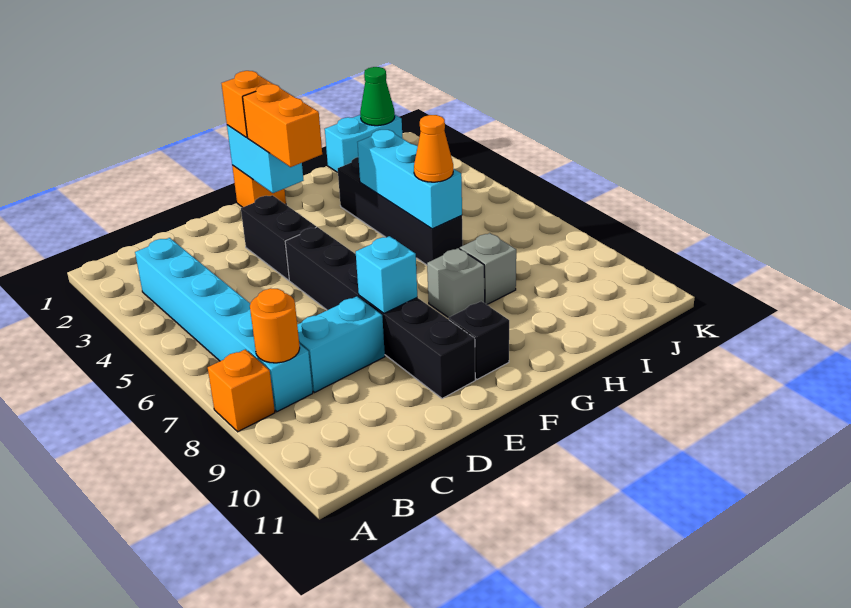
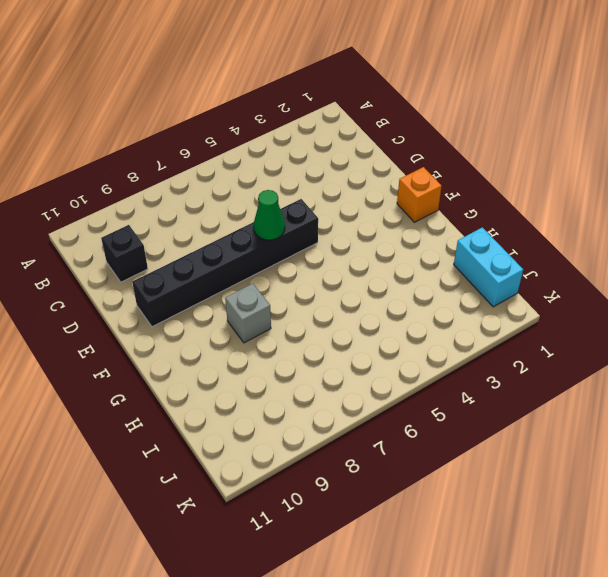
black brick C10 level 1 -> black brick F10 level 1
green cone E6 level 2 -> green cone J1 level 2
none -> orange brick A8 level 1
none -> cyan brick B3:B8 level 1
none -> cyan brick C8:D8 level 1

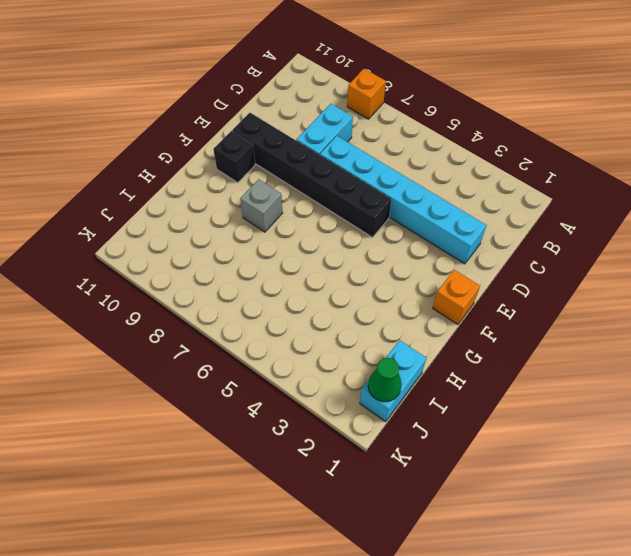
cyan brick D2:D7 level 1 -> cyan brick B3:B8 level 1
none -> black brick E3:E4 level 1
none -> black brick H3:H6 level 1
none -> grey brick H8 level 1

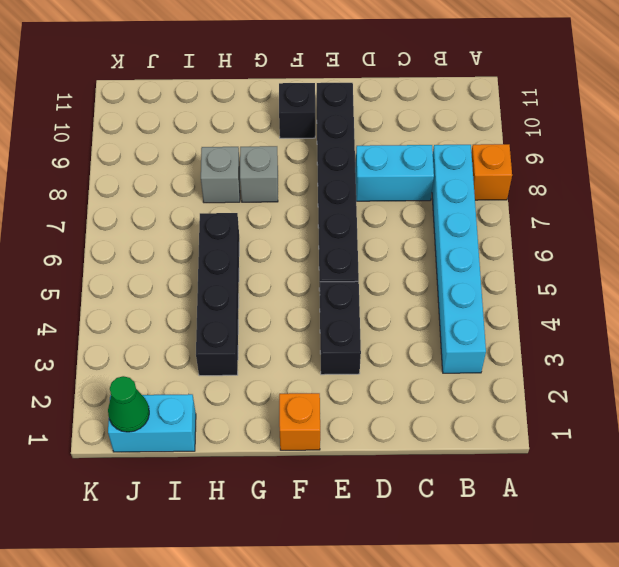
none -> orange round brick B8 level 2
none -> cyan brick E8 level 2
none -> cyan brick F1:F2 level 2

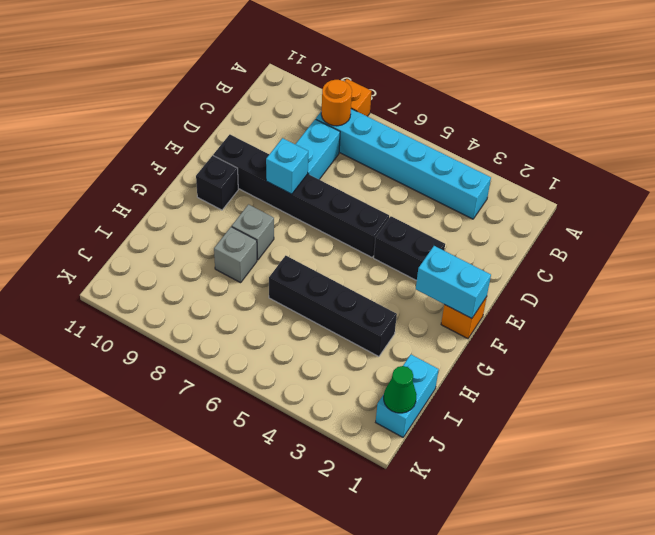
none -> cyan brick H4:H6 level 2
none -> orange brick F1 level 3
none -> orange brick F2:F3 level 3

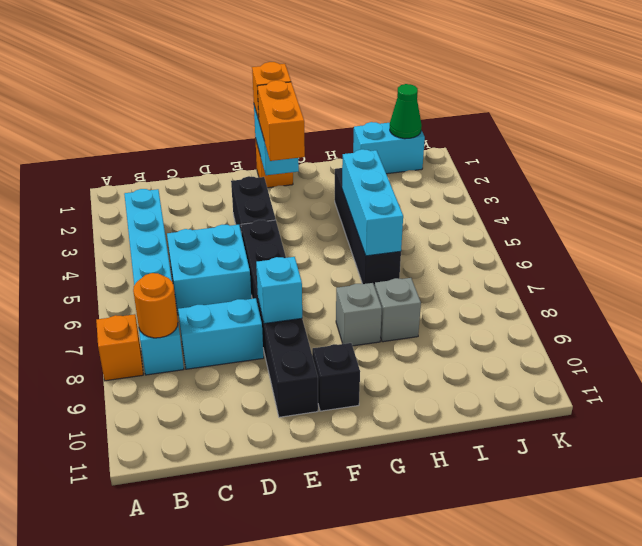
cyan brick C5:D6 level 1 -> none
none -> orange cone H6 level 3

